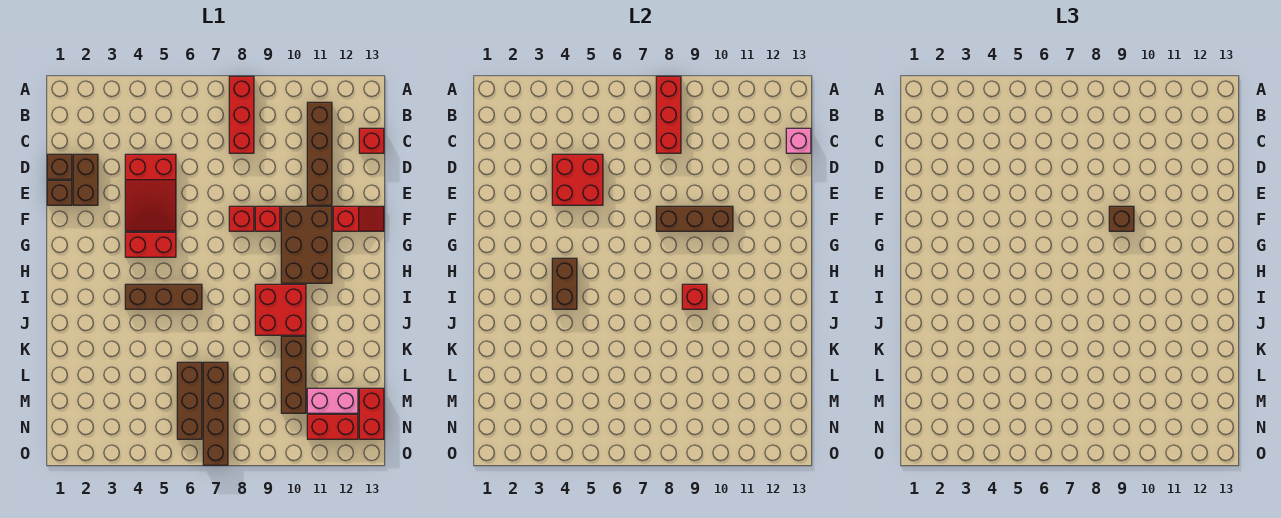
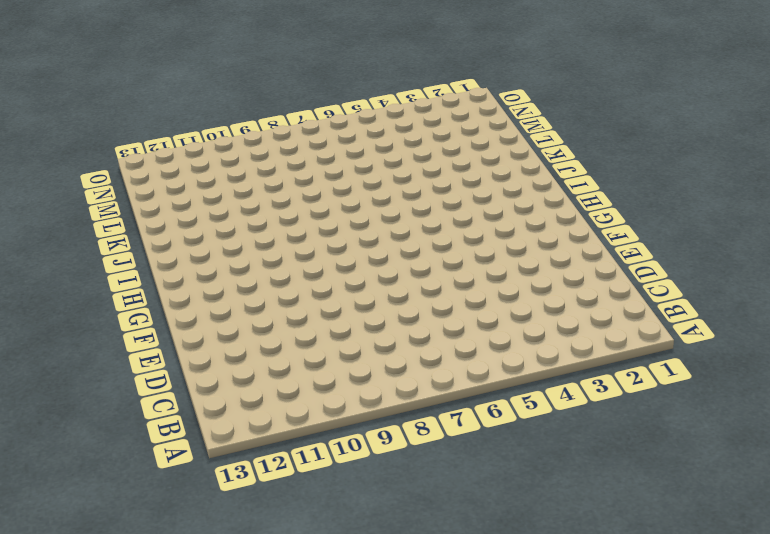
none -> red brick A8:C8 level 1
none -> brown brick B11:E11 level 1
none -> red brick C13 level 1

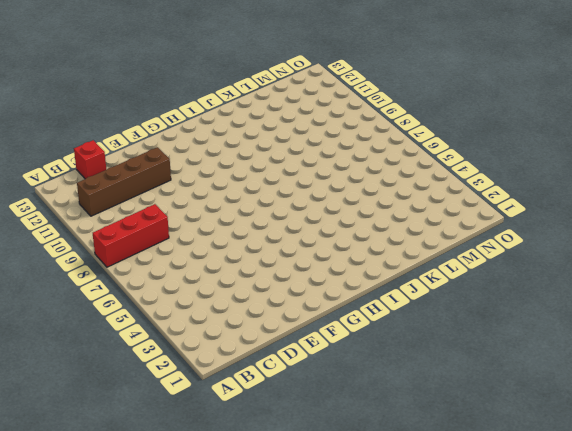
none -> brown brick D1 level 1
none -> brown brick D2:E2 level 1
none -> red slope D4:F5 level 1 top D

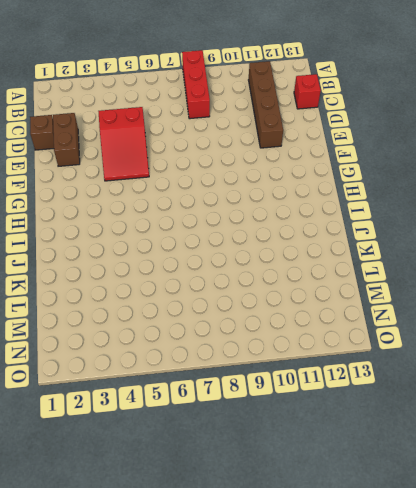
none -> brown brick E1 level 1
none -> red brick F8 level 1
none -> red brick F9 level 1

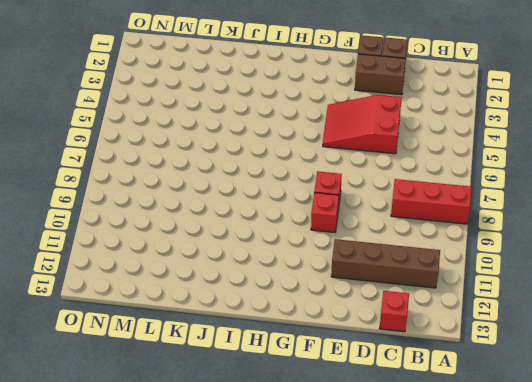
none -> brown brick F10:H11 level 1
none -> red slope F12:F13 level 1 top 12
none -> red brick G4:G5 level 1

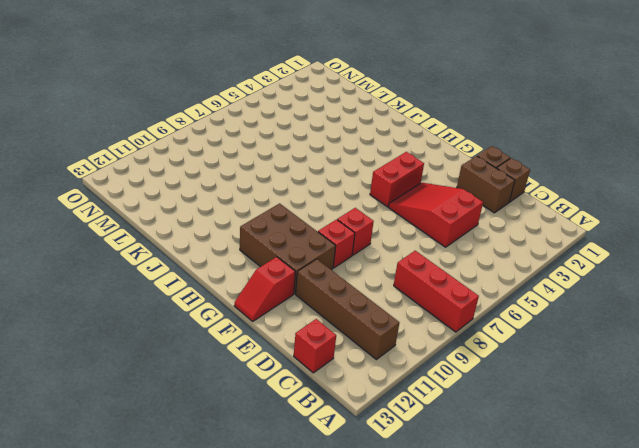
none -> brown brick I4:I6 level 1
none -> red brick I9:J10 level 1
none -> brown brick K10:M10 level 1

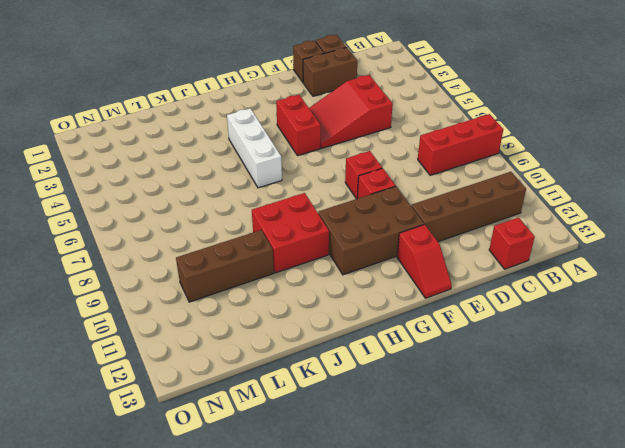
white brick I4:I6 level 1 -> brown brick I4:I6 level 1
none -> brown brick L6:N6 level 1
none -> brown brick L7:O7 level 1
none -> pink brick M11:M12 level 1

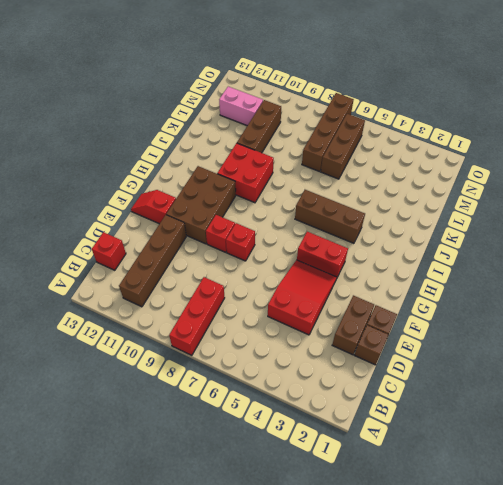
none -> red brick M13:N13 level 1
none -> red brick N11:N12 level 1
none -> red brick A8:C8 level 2

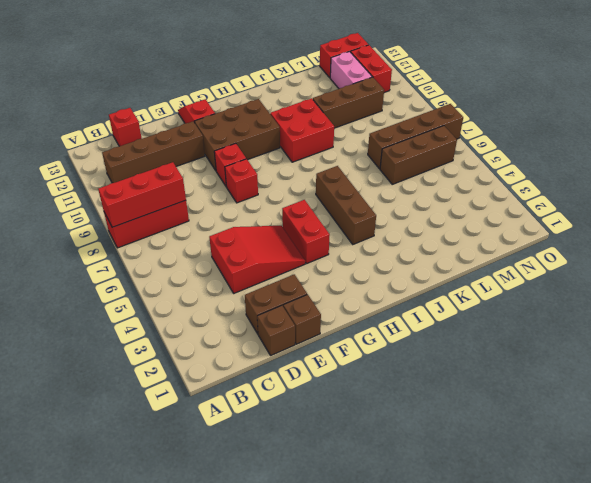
none -> pink brick C13 level 2
none -> red brick D4:E5 level 2
none -> brown brick F8:F10 level 2

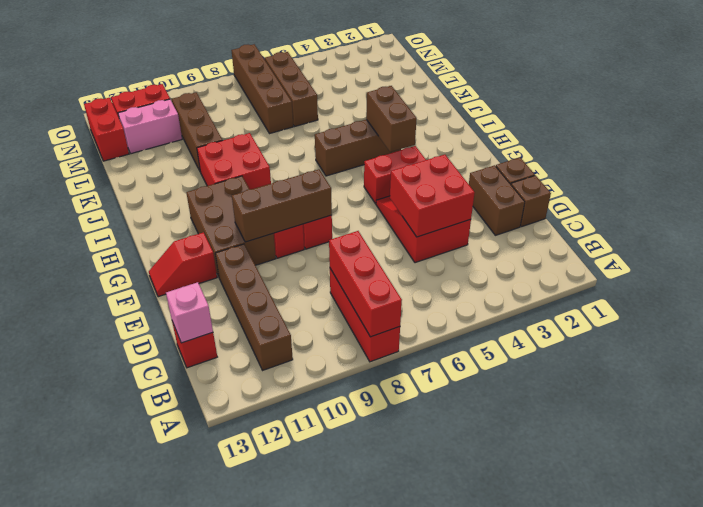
none -> red brick I9 level 2
none -> brown brick F9 level 3

